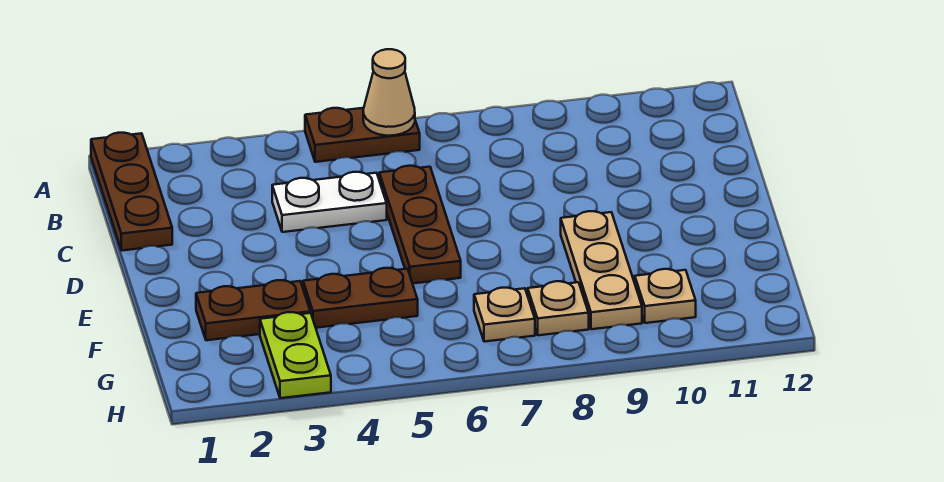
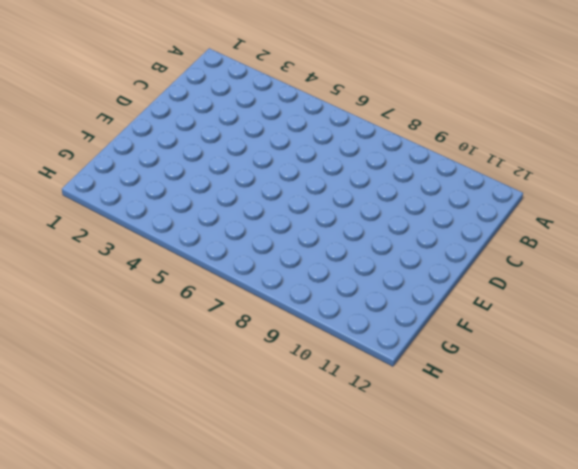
none -> brown plate A1:C1 level 1
none -> brown plate A5:A6 level 1
none -> white plate C4:C5 level 1

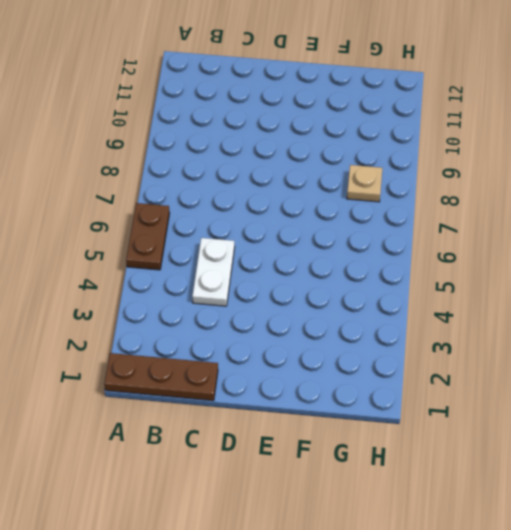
none -> brown plate C6:E6 level 1
none -> tan plate E9:G9 level 1
none -> brown plate F2:F3 level 1

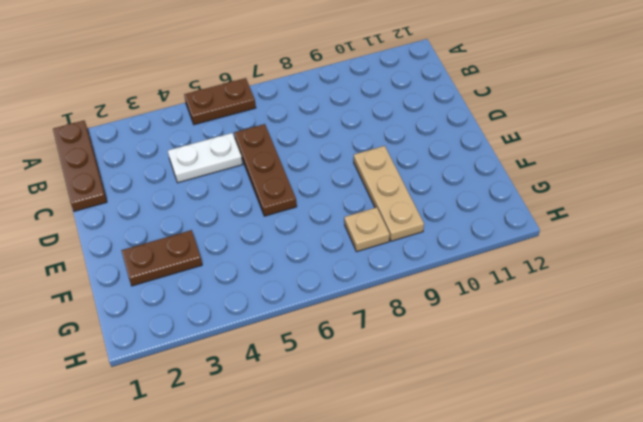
none -> brown plate F4:F5 level 1
none -> lime plate G3:H3 level 1
none -> tan plate G7 level 1

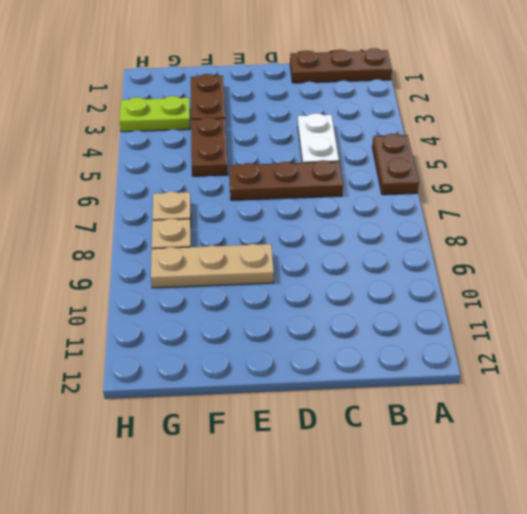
none -> tan plate G10 level 1
none -> tan cone A6 level 2

